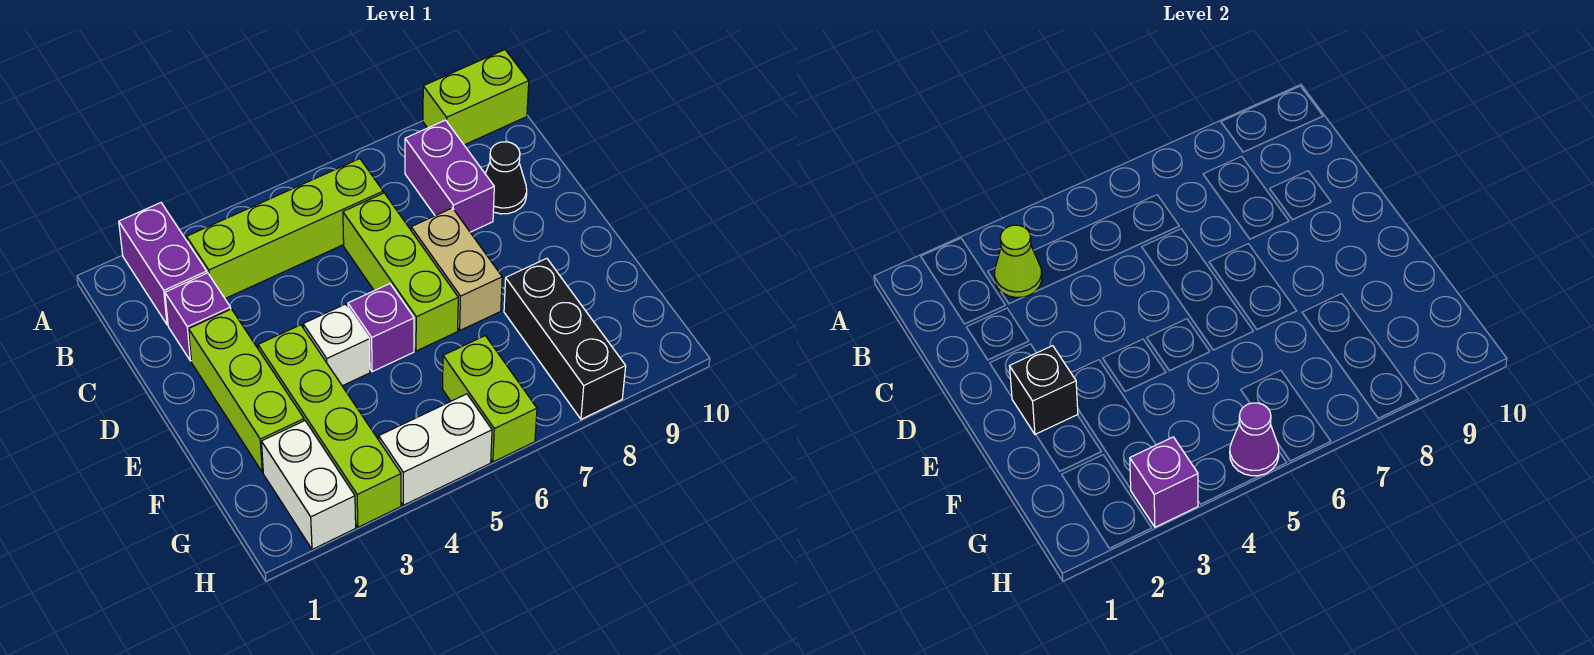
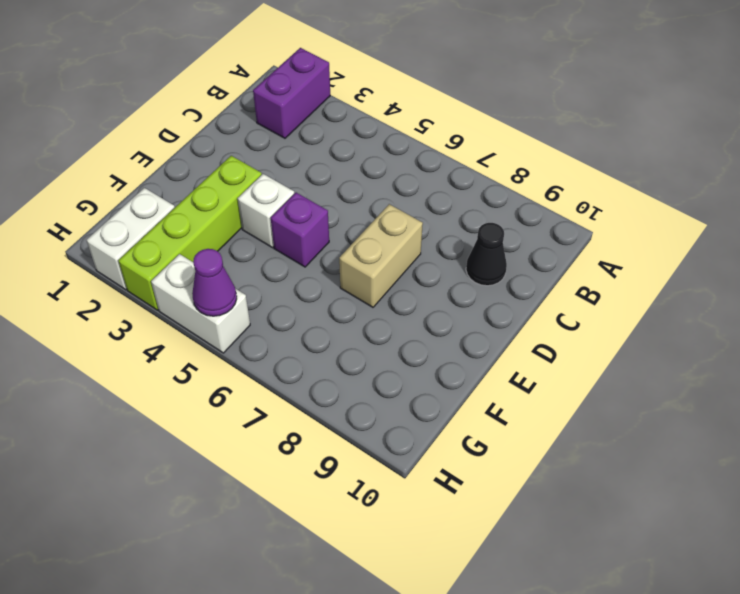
none -> lime brick A9:A10 level 1
none -> lime brick B3:B6 level 1
none -> purple brick B8:C8 level 1

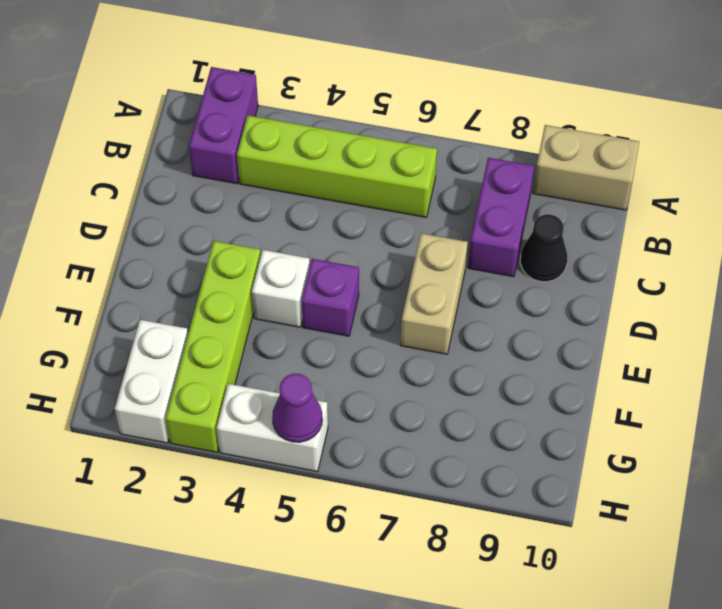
tan brick A9:A10 level 1 -> lime brick A9:A10 level 1
none -> purple brick C2 level 1
none -> lime brick C6:E6 level 1
none -> lime brick D2:F2 level 1

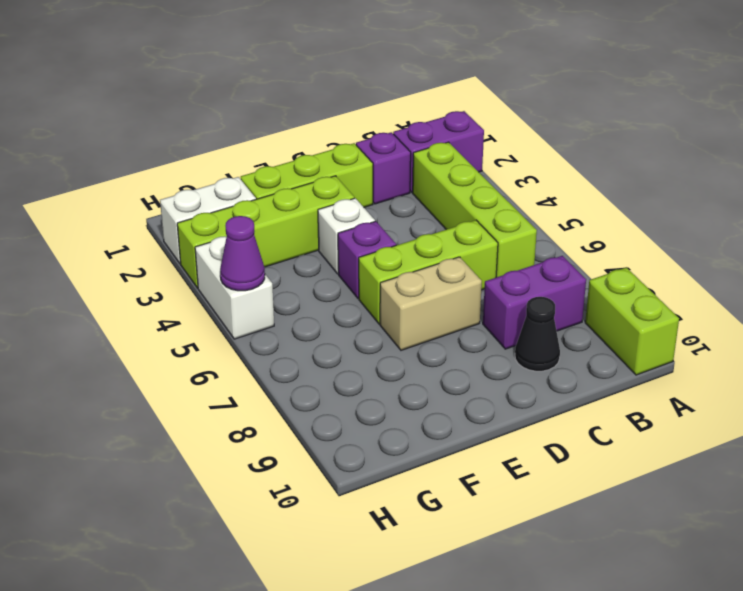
none -> black brick F8:H8 level 1
none -> lime brick G6:H6 level 1
none -> lime cone B3 level 2

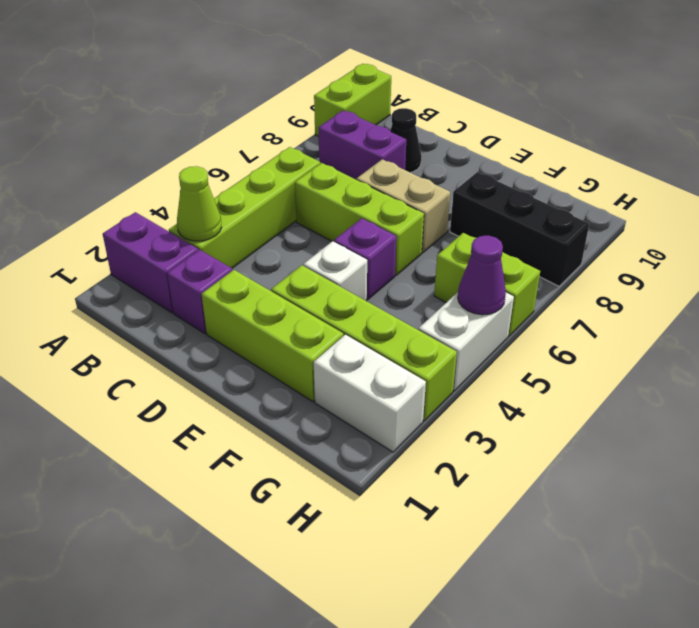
none -> black brick E2 level 2
none -> purple brick H3 level 2

